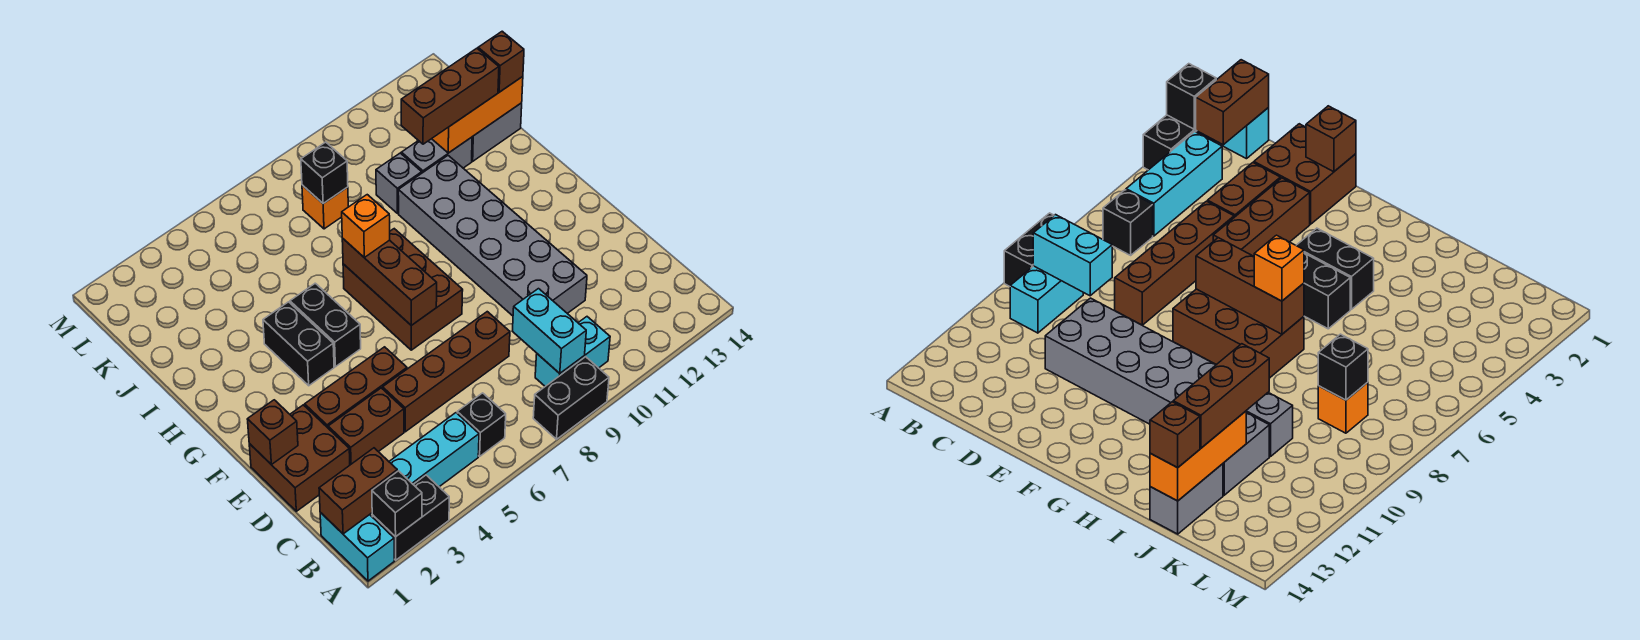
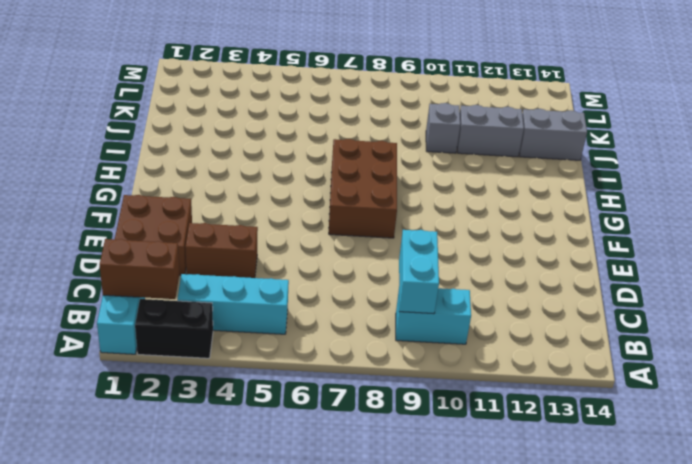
none -> black brick A8:A9 level 1
none -> black brick B6 level 1
none -> brown brick D5:D8 level 1

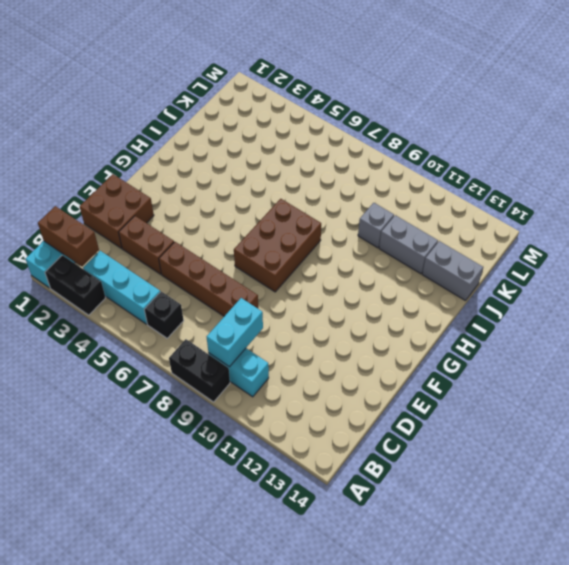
none -> grey brick D10:I11 level 1
none -> brown brick E3:E5 level 1
none -> black brick G4:H4 level 1

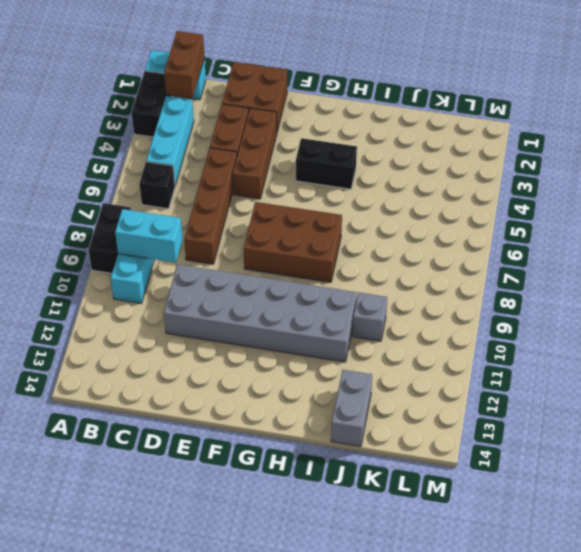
none -> black brick G5:H5 level 1
none -> grey brick J11:J12 level 1
none -> orange brick K8 level 1

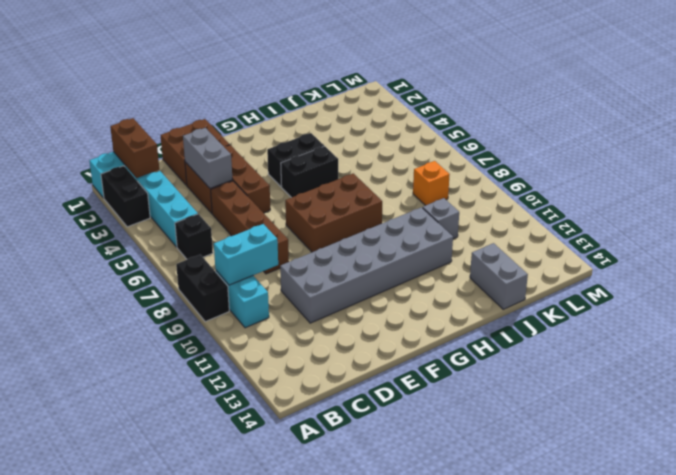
grey brick D3:D4 level 2 -> grey brick J11:J12 level 1
none -> black brick A2 level 2
none -> brown brick E1 level 2
none -> brown brick F7:H7 level 2

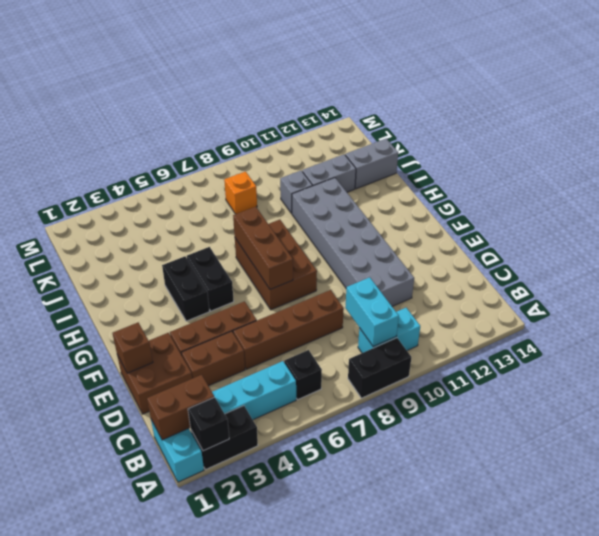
none -> orange brick J12:J14 level 2
none -> black brick K8 level 2
none -> orange brick H7 level 3

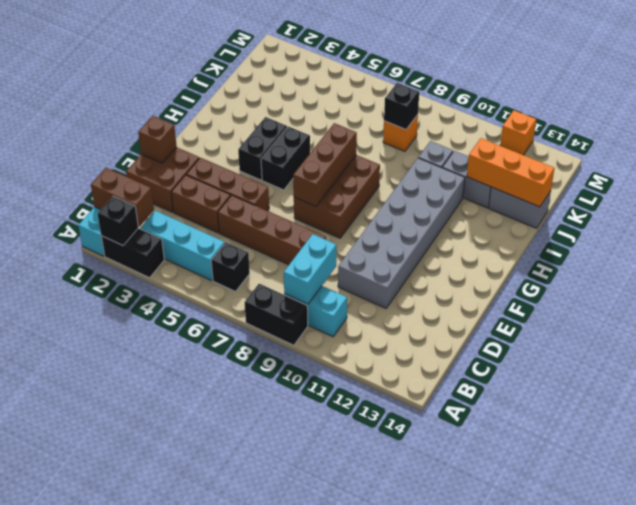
orange brick M12 level 1 -> orange brick H7 level 3
none -> brown brick J11:J13 level 3
none -> brown brick J14 level 3

